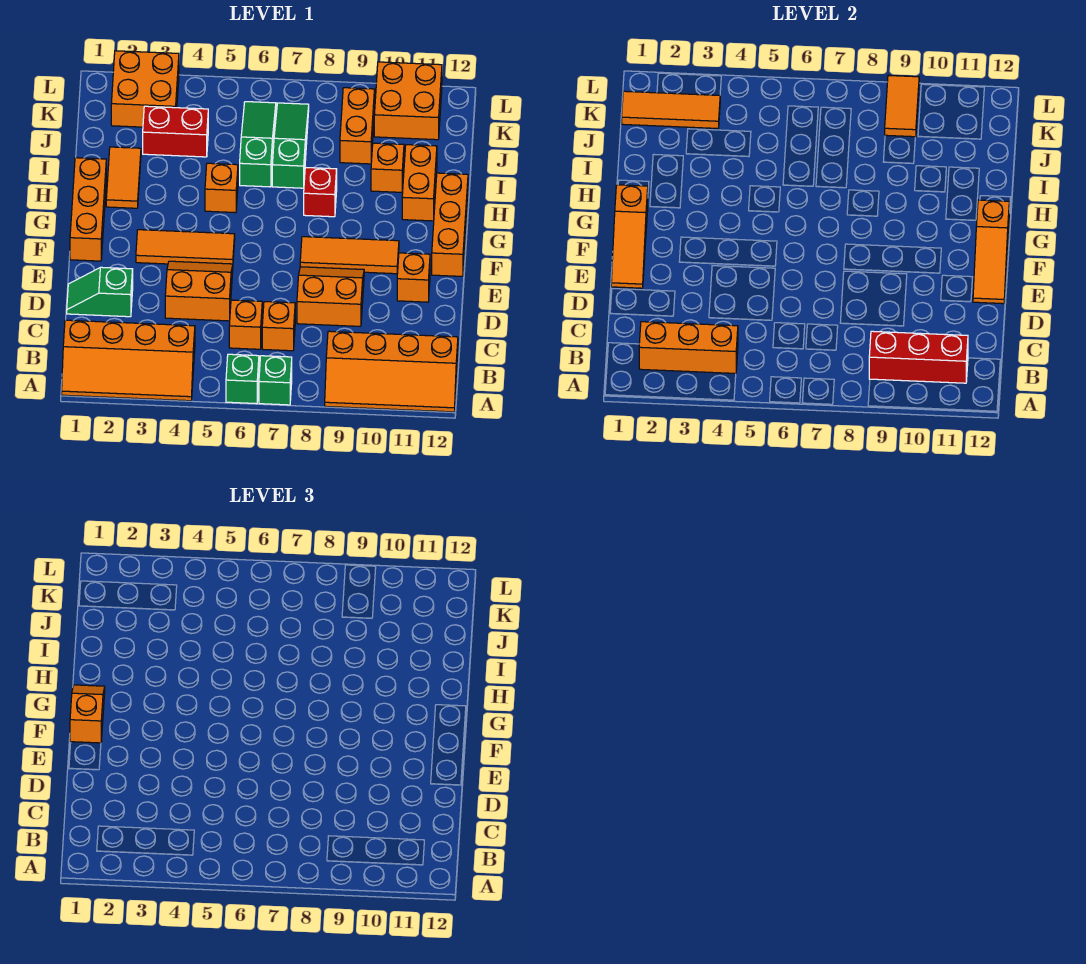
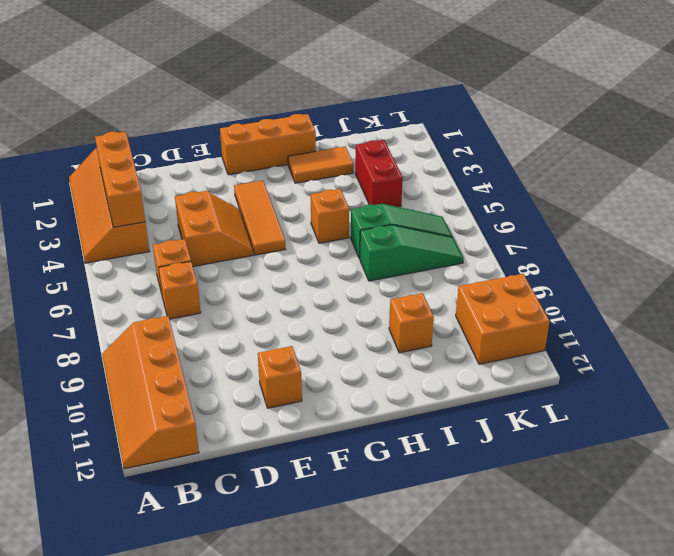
none -> green brick A6 level 1
none -> green brick A7 level 1
none -> green slope D1:D2 level 1 top 2
none -> orange slope D8:E9 level 1 top D

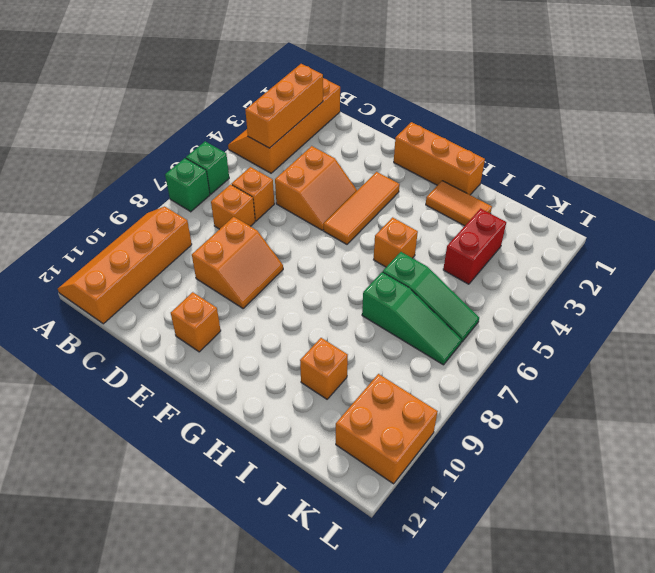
none -> green slope D1:D2 level 1 top 2
none -> orange tile F8:F10 level 1
none -> orange brick F12:H12 level 1
none -> red brick H8 level 1

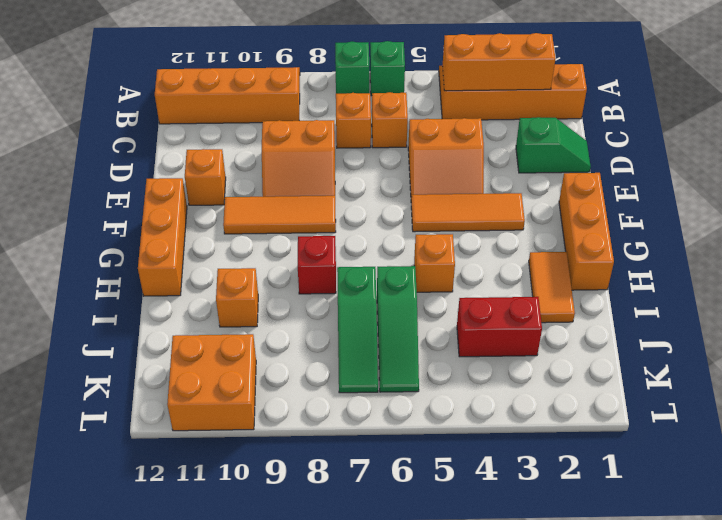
none -> orange brick H11:I11 level 1
none -> orange brick J9:K9 level 1
none -> orange brick K2:L3 level 1
none -> red brick B9:B11 level 2

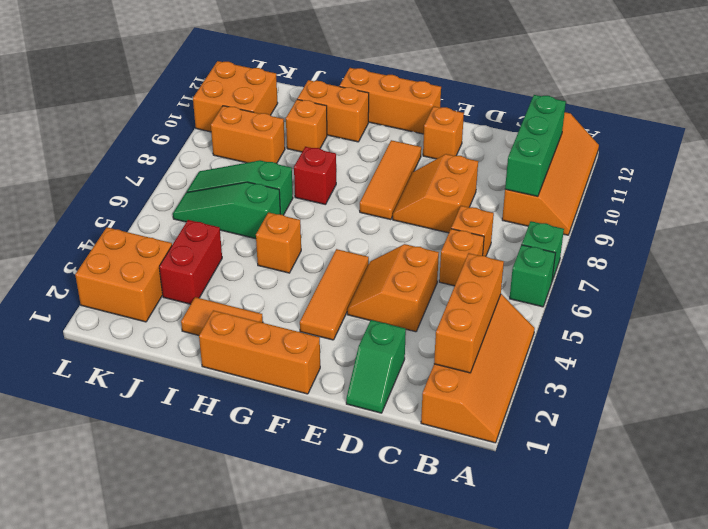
green brick B9:B11 level 2 -> red brick B9:B11 level 2
none -> orange slope E1:G1 level 2 top G
none -> orange slope E12:G12 level 2 top G
none -> orange tile K1:K3 level 2
none -> orange tile K9:L9 level 2

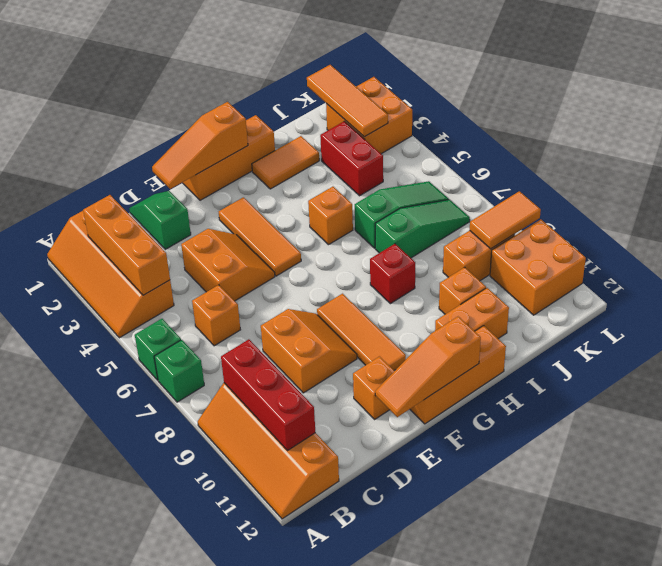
none -> orange brick C7 level 1
none -> orange slope F1:G1 level 3 top F

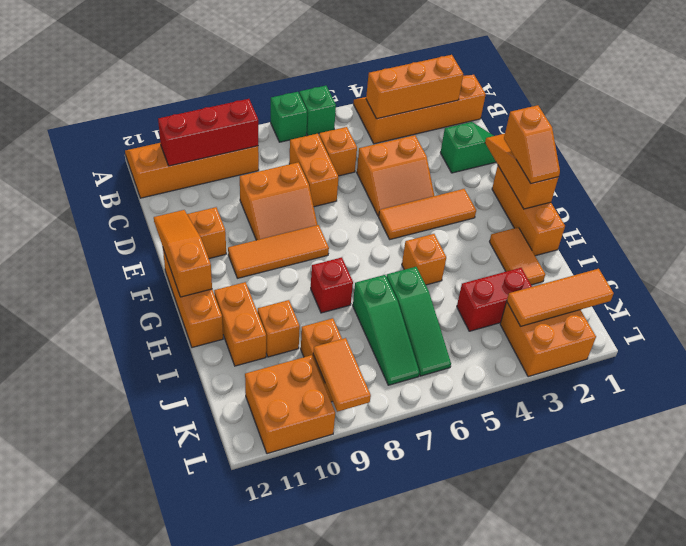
orange brick C7:D7 level 1 -> orange brick C7 level 1

